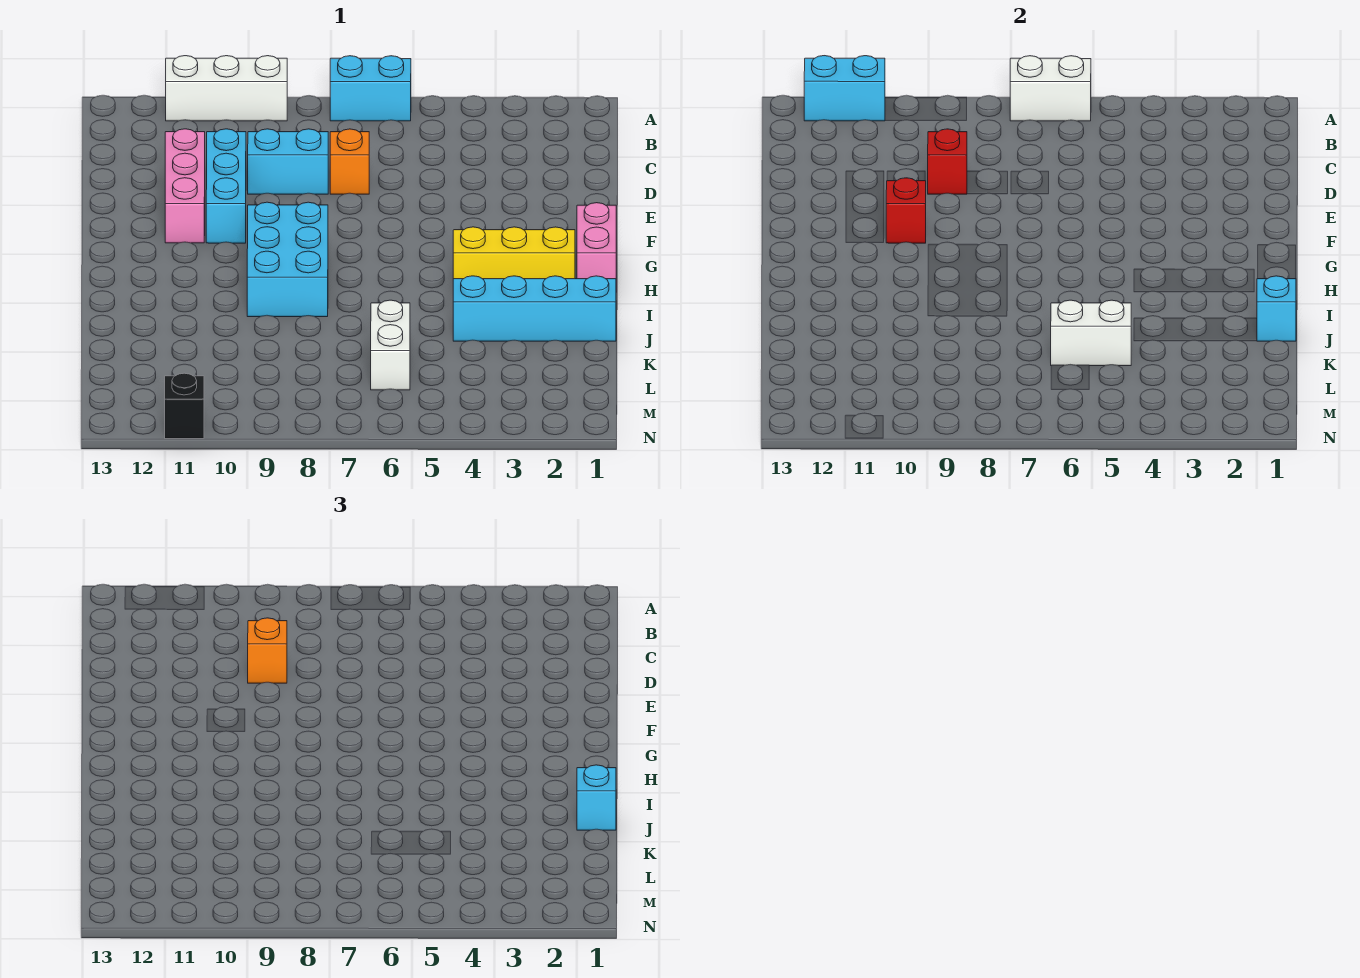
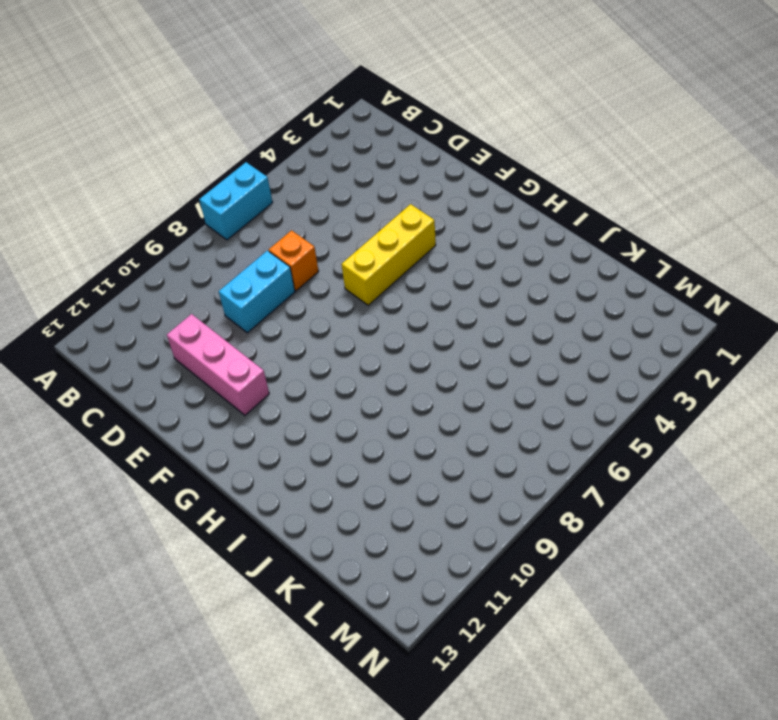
yellow brick F4:F6 level 1 -> yellow brick H2:H4 level 1
none -> white brick A9:A11 level 1
none -> cyan brick D10:F10 level 1
none -> pink brick G1:H1 level 1

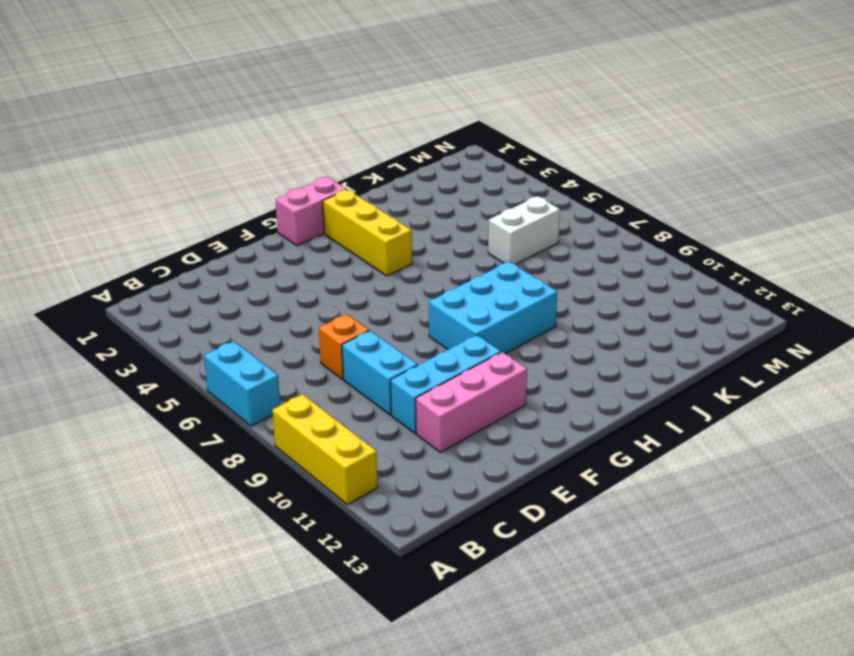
yellow brick A9:A11 level 1 -> white brick A9:A11 level 1
none -> cyan brick J1:J4 level 1
none -> black brick N11 level 1
none -> white brick A6:A7 level 2

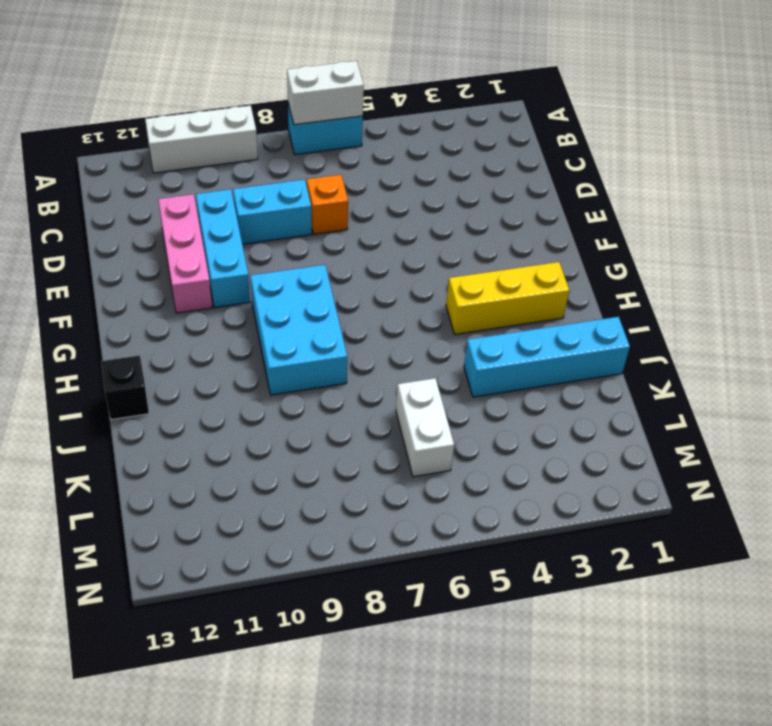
black brick I13 level 1 -> black brick N11 level 1
none -> pink brick G1:H1 level 1
none -> cyan brick A11:A12 level 2
none -> red brick D9 level 2

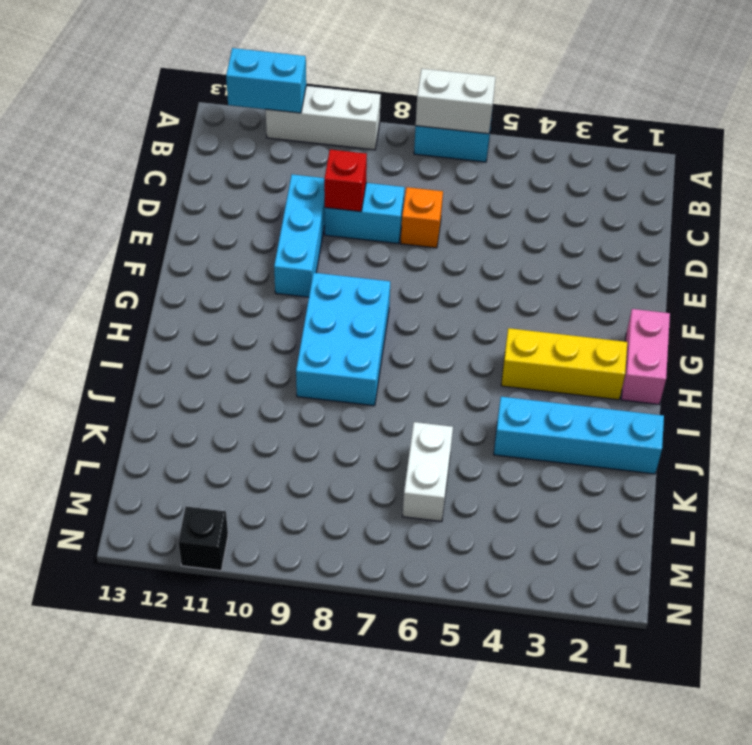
none -> pink brick D11:F11 level 1
none -> red brick F10 level 2
none -> cyan brick J1 level 2

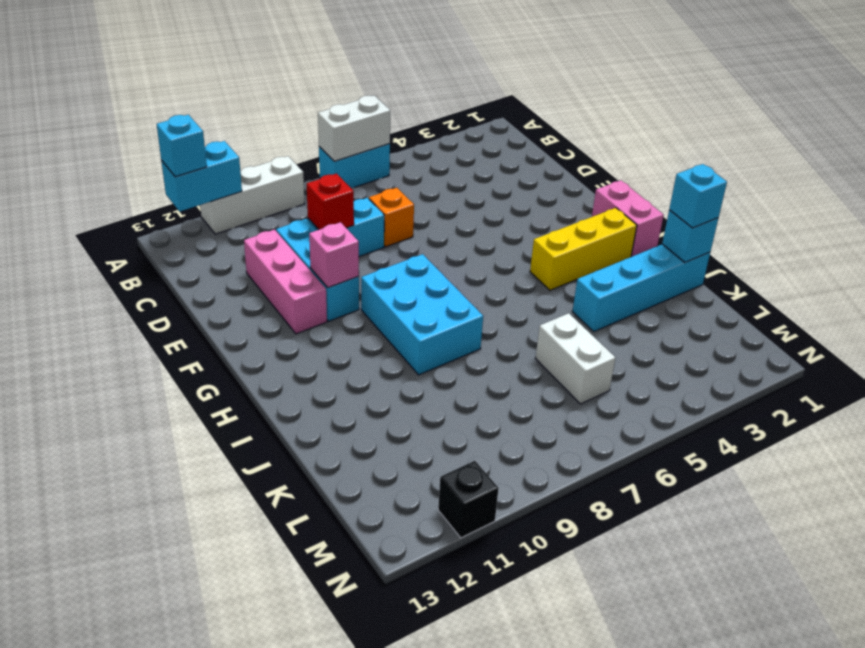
cyan brick A12 level 3 -> none
pink brick F10 level 2 -> red brick F10 level 2
none -> white brick K5:K6 level 2
none -> orange brick D9 level 3

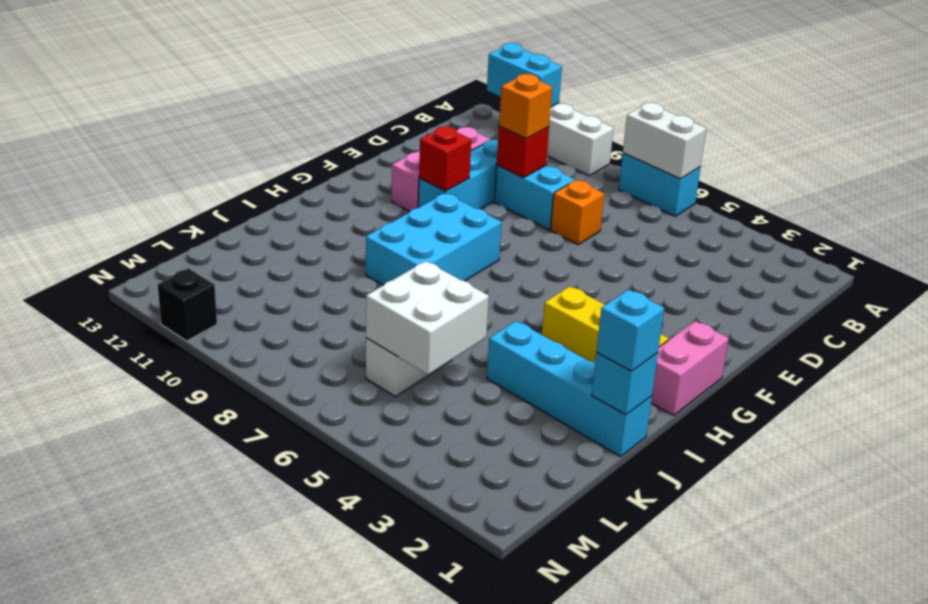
white brick K5:L6 level 2 -> white brick K5:K6 level 2

